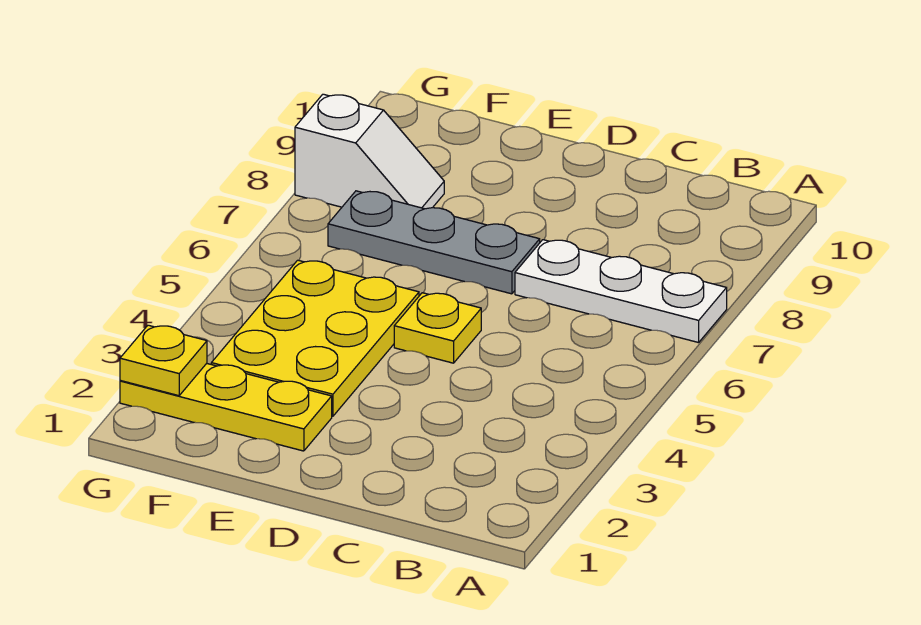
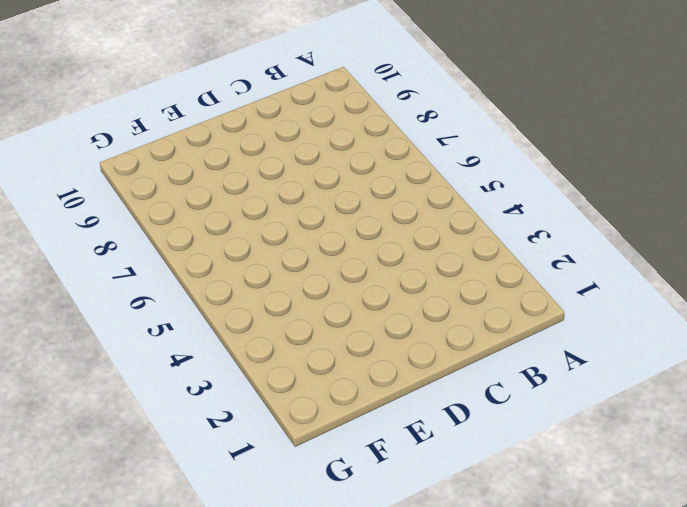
none -> white plate A7:C7 level 1
none -> yellow plate D5 level 1

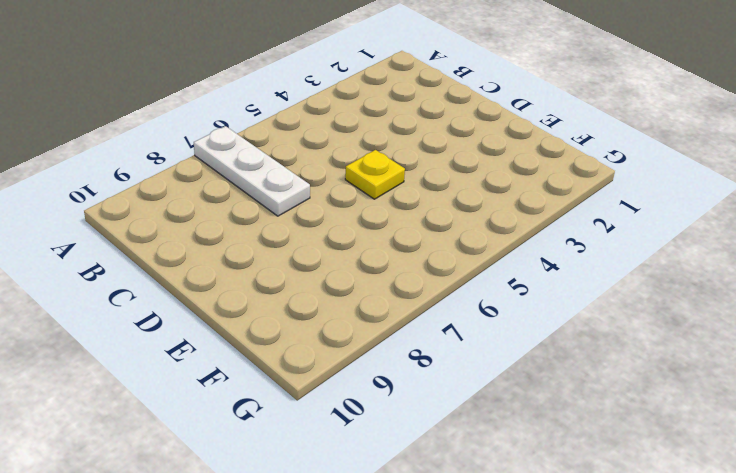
none -> grey plate D7:F7 level 1
none -> yellow plate E2:G2 level 1

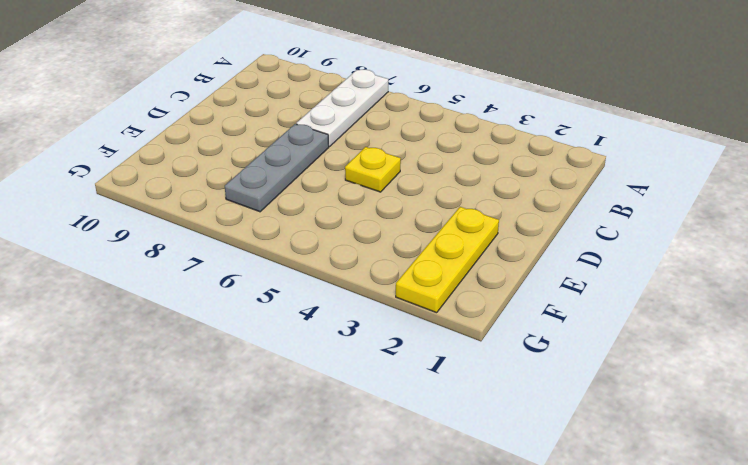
none -> yellow plate E3:F5 level 1
none -> white slope F8:G8 level 1 top G

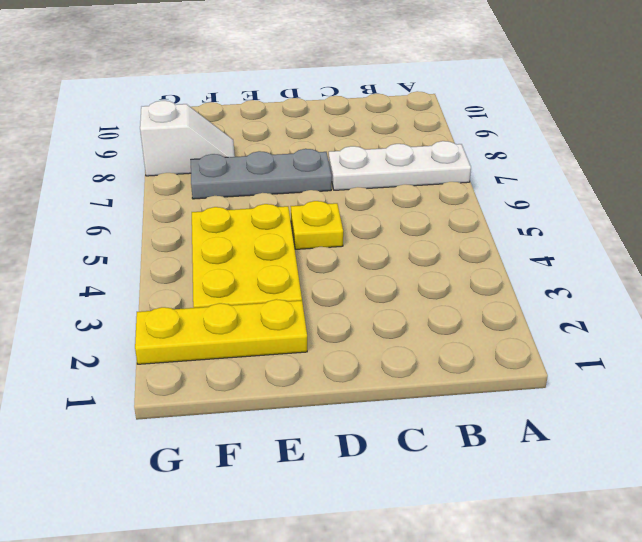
none -> yellow plate G2 level 2

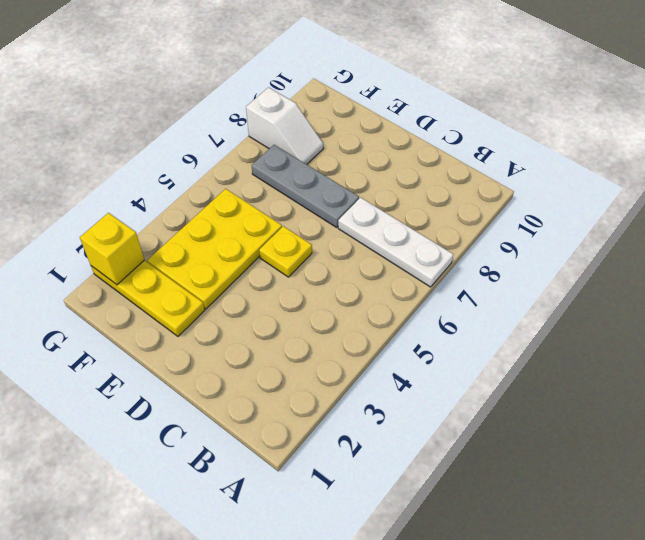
yellow brick G2 level 2 -> yellow plate G2 level 2

